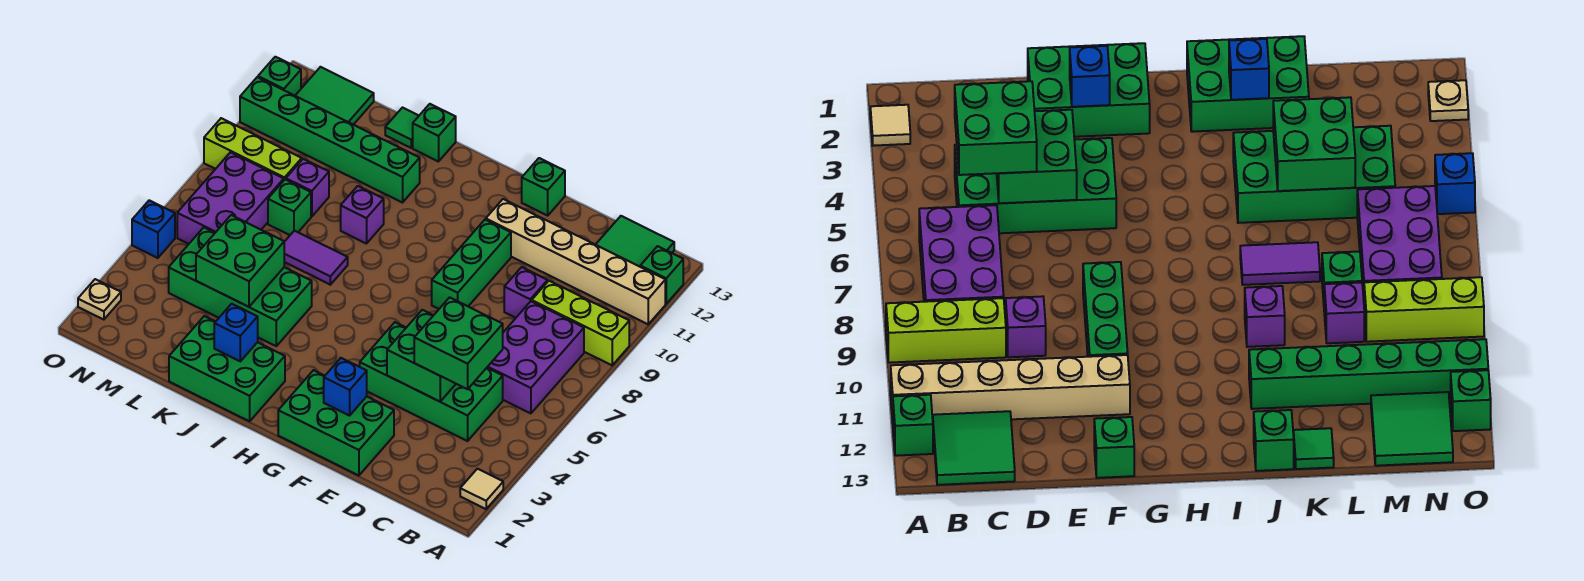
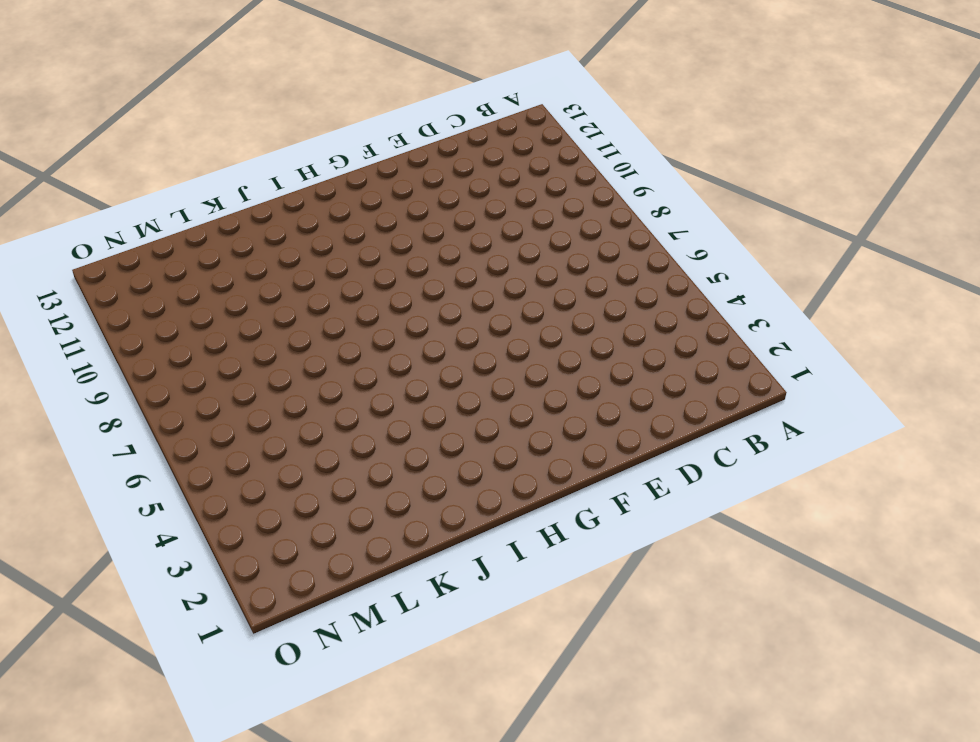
none -> tan tile A2 level 1
none -> lime brick A9:C9 level 1
none -> tan brick A11:F11 level 1
none -> green brick A12 level 1

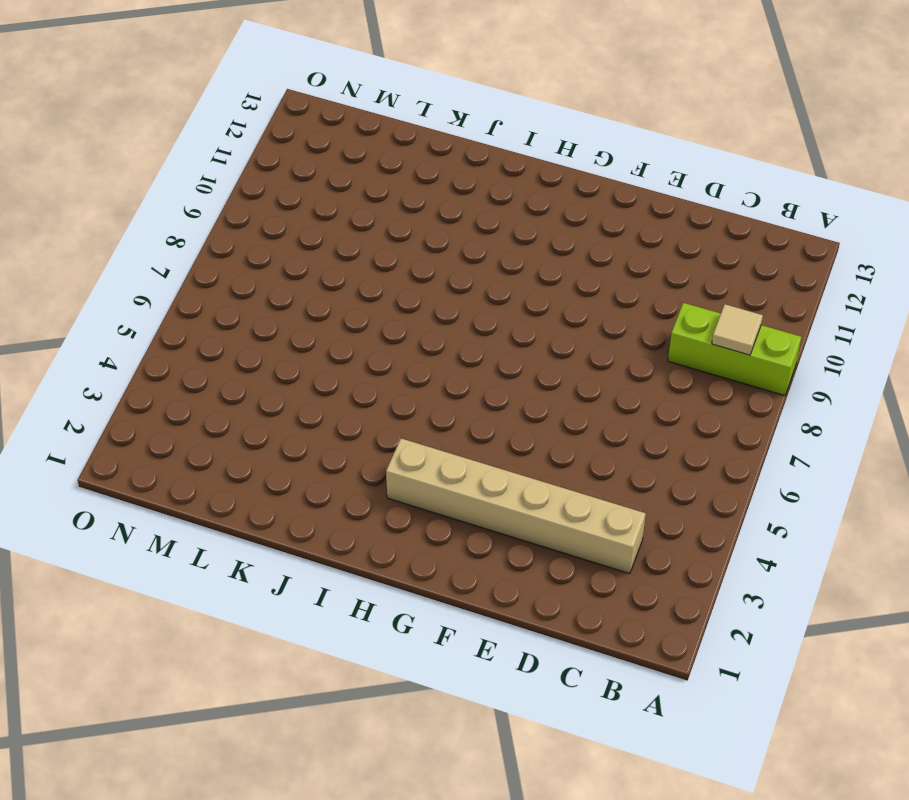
tan tile B9 level 2 -> tan tile A2 level 1
tan brick C3:H3 level 1 -> tan brick A11:F11 level 1
none -> green brick A12 level 1
none -> purple brick B6:C8 level 1
none -> green tile B12:C13 level 1
none -> green brick C4:F5 level 1

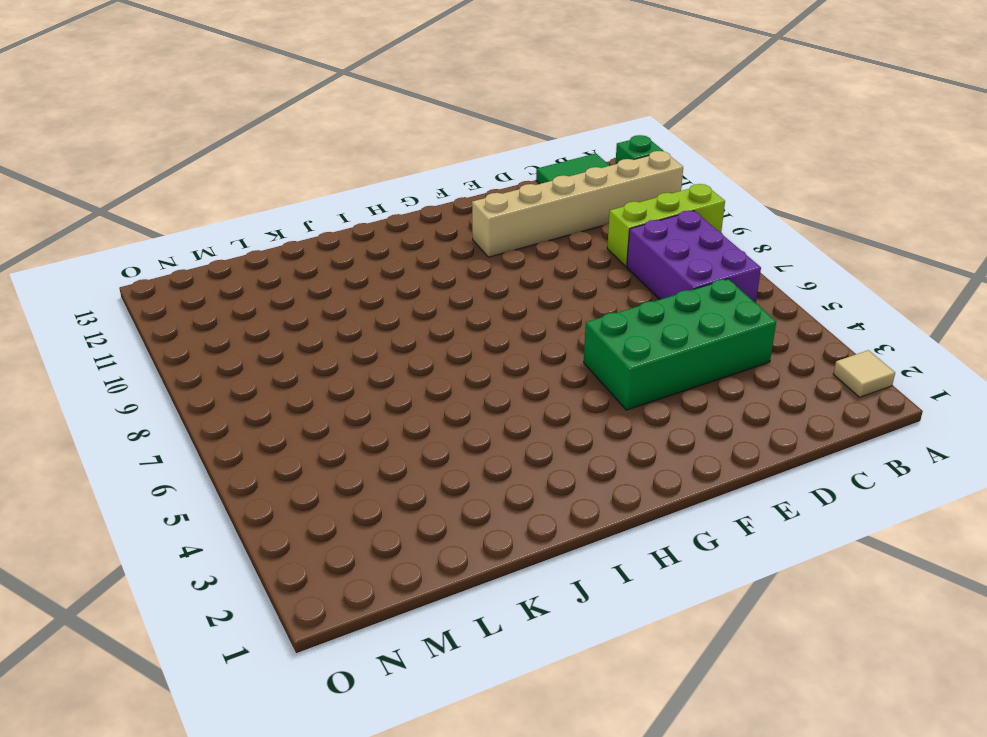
none -> purple brick D9 level 1
none -> green brick E1:G2 level 1
none -> green brick F8:F10 level 1
none -> green brick F13 level 1

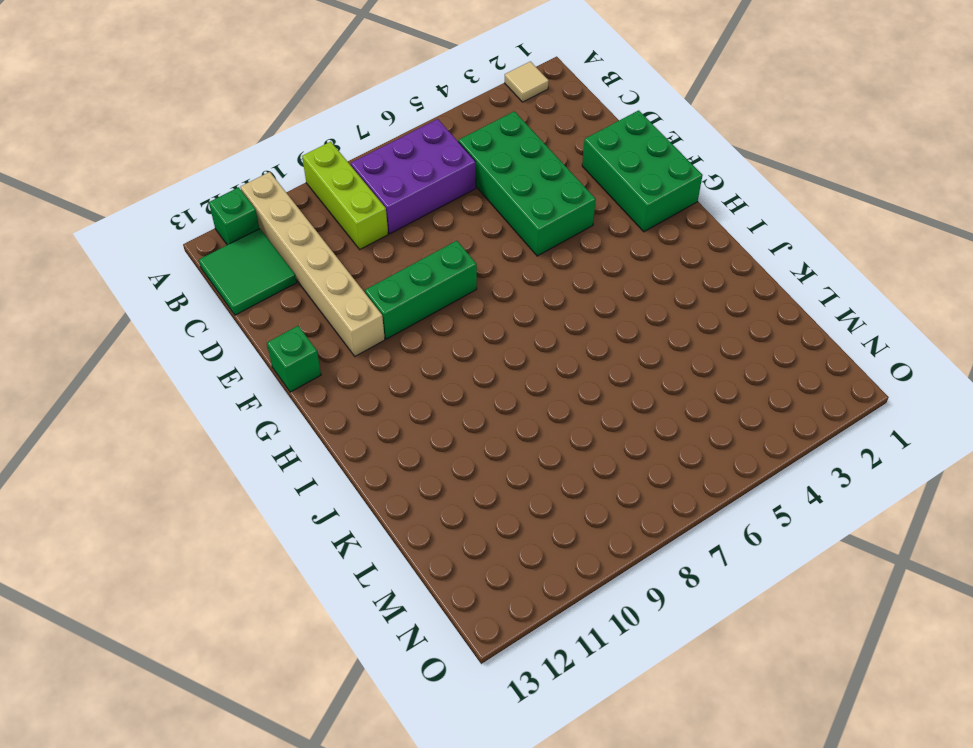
none -> purple brick D9 level 1
none -> green brick I1:K2 level 1
none -> green brick J4:M5 level 1
none -> purple tile J7:K7 level 1

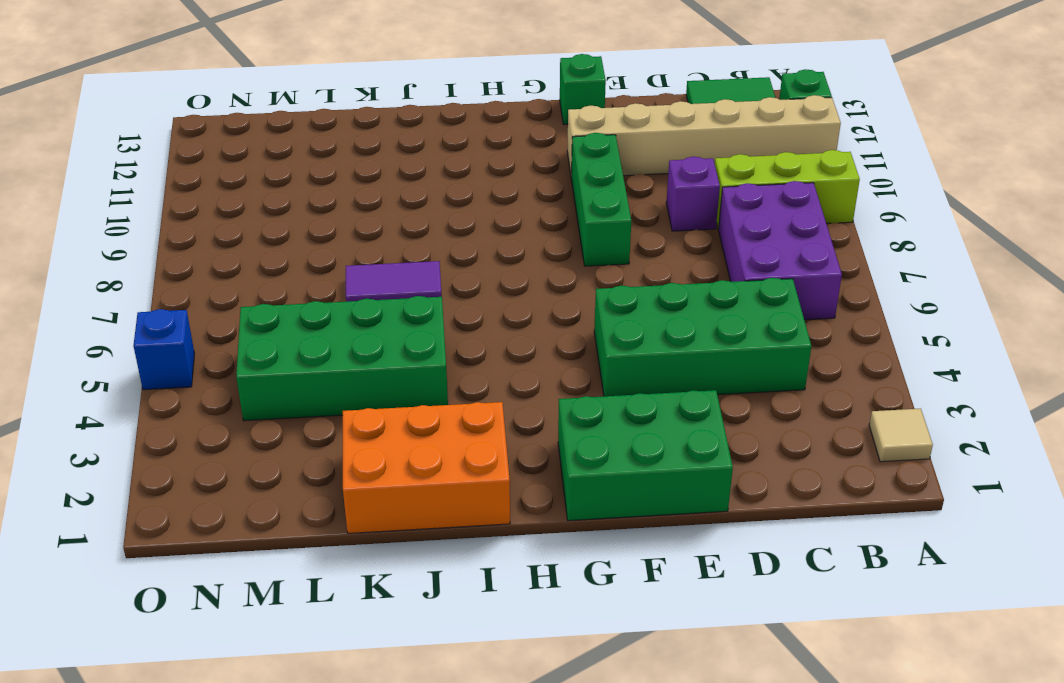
orange brick I1:K2 level 1 -> green brick I1:K2 level 1
none -> purple brick J9 level 1
none -> green brick J11:O11 level 1
none -> green brick J13 level 1
none -> green tile K13 level 1

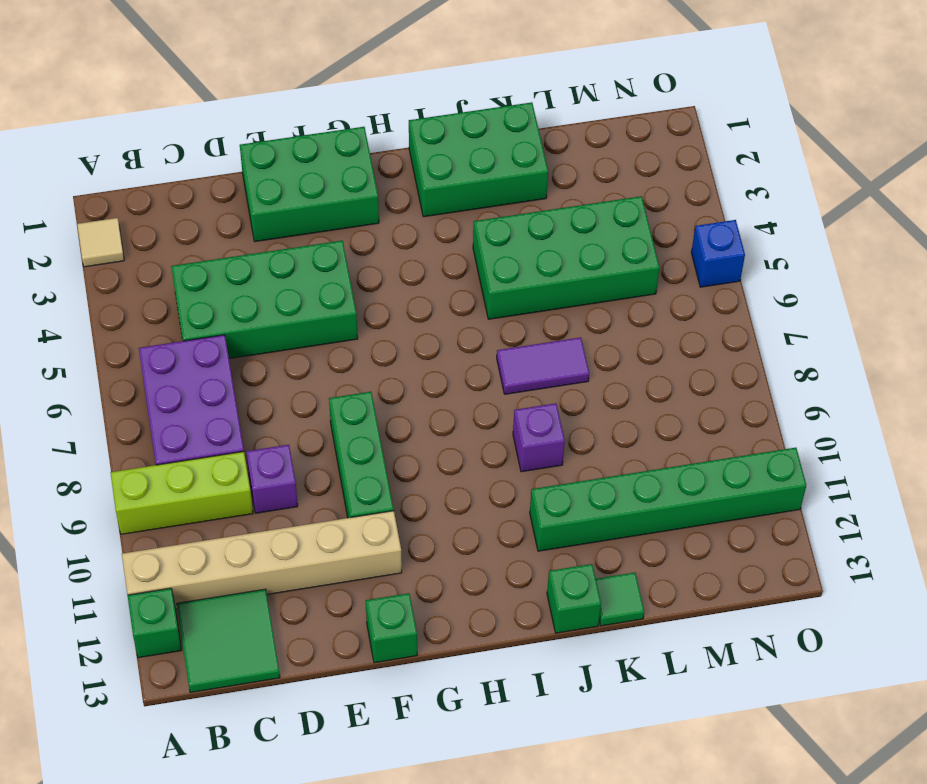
none -> green brick L8 level 1
none -> purple brick L9 level 1
none -> purple brick M6:N8 level 1
none -> lime brick M9:O9 level 1

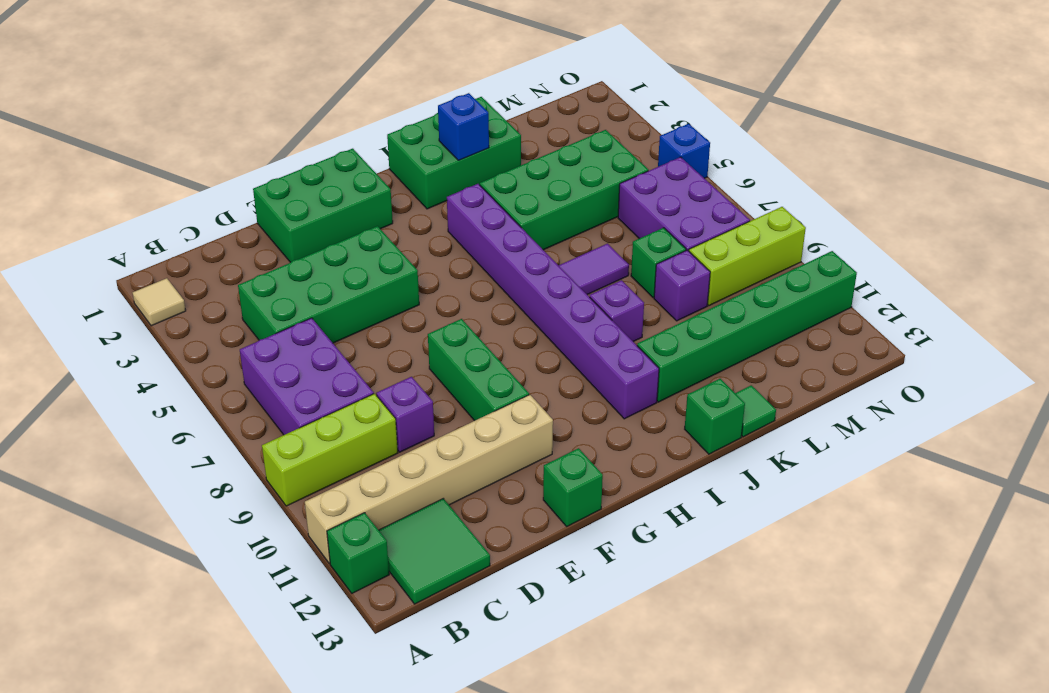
purple brick I4:I11 level 1 -> none
none -> green tile M12:N13 level 1
none -> tan plate O2 level 1
none -> green brick O12 level 1
none -> green brick D4:E5 level 2

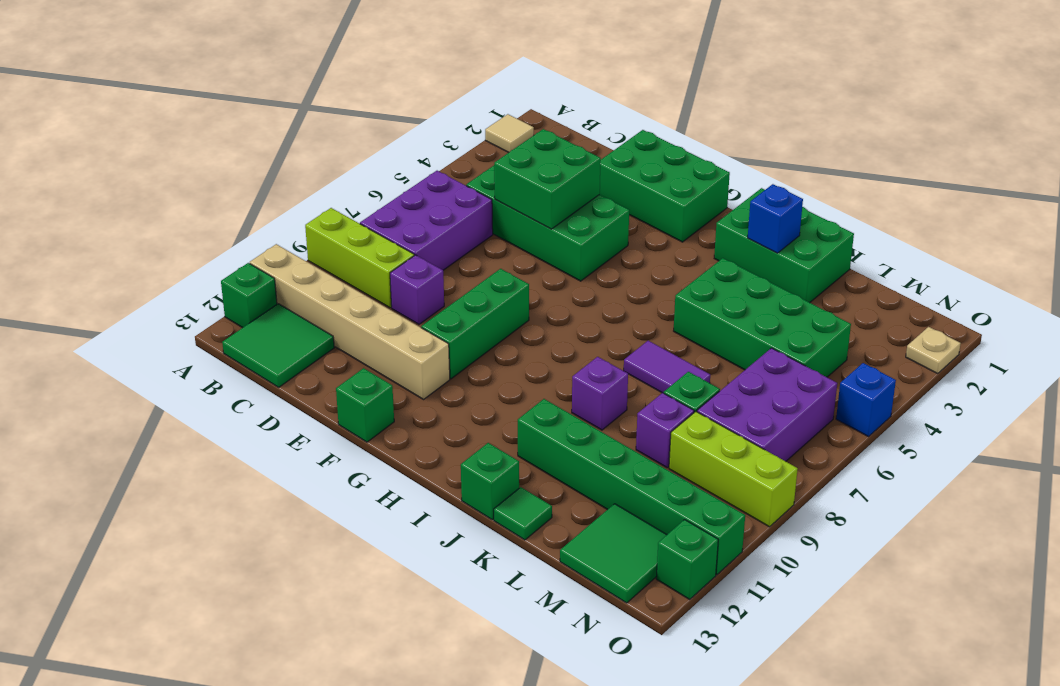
none -> blue brick F2 level 2
none -> green brick K4:L5 level 2
none -> green brick C4:D5 level 3

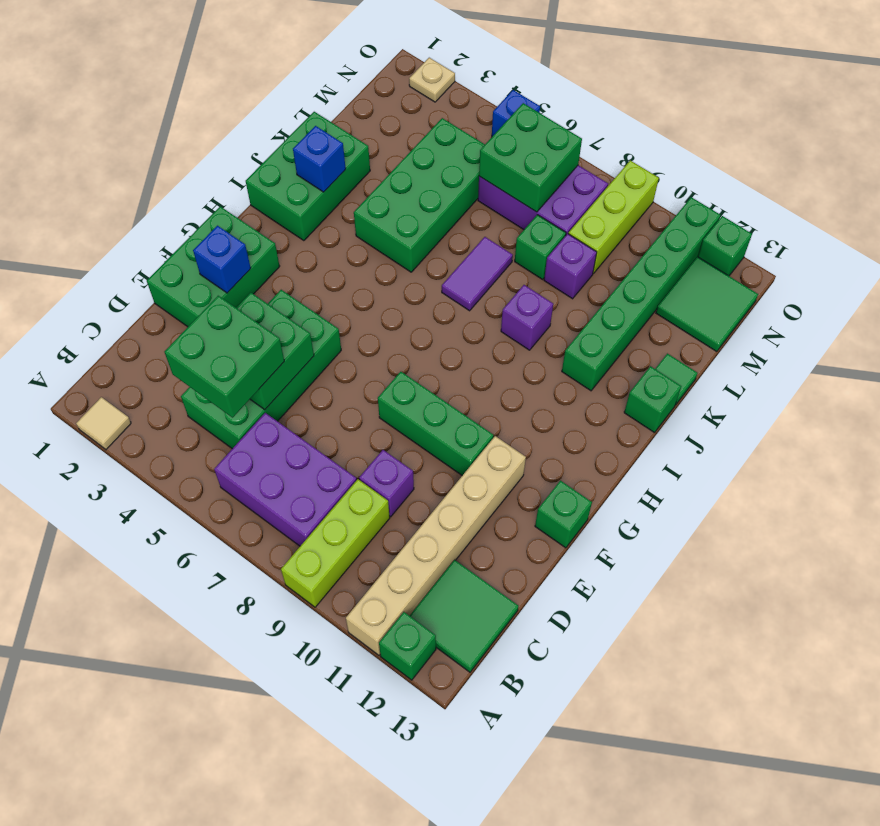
green brick M6:N7 level 2 -> green brick K4:L5 level 2

